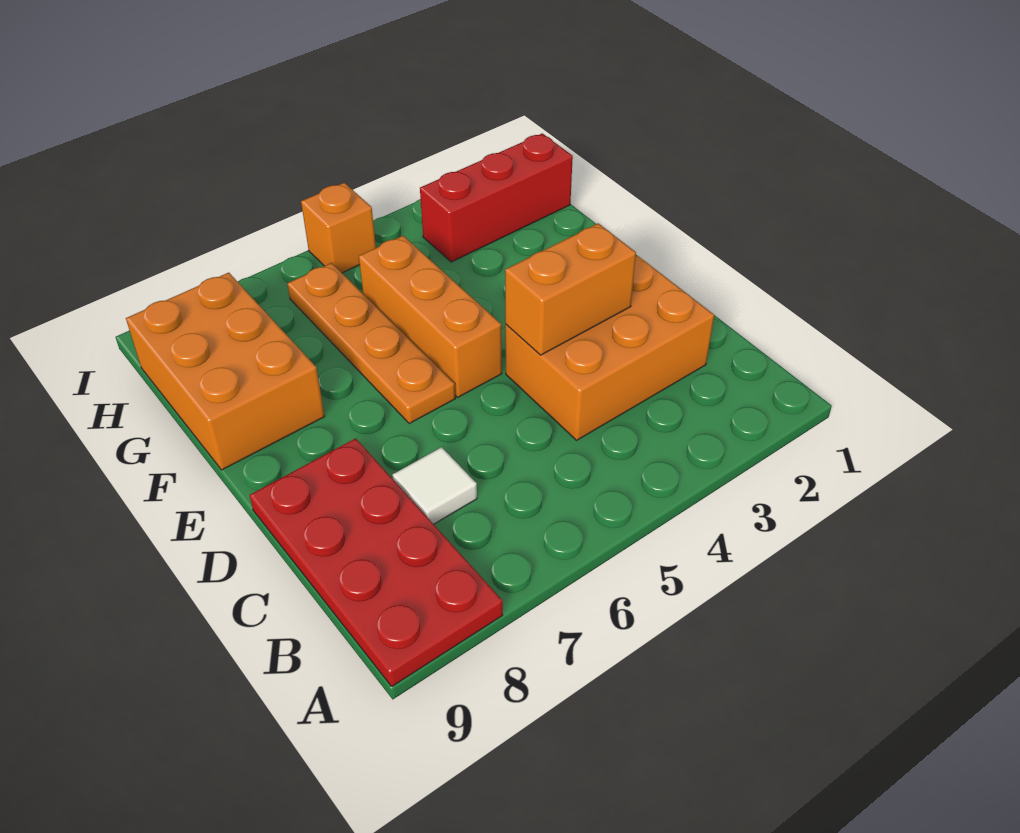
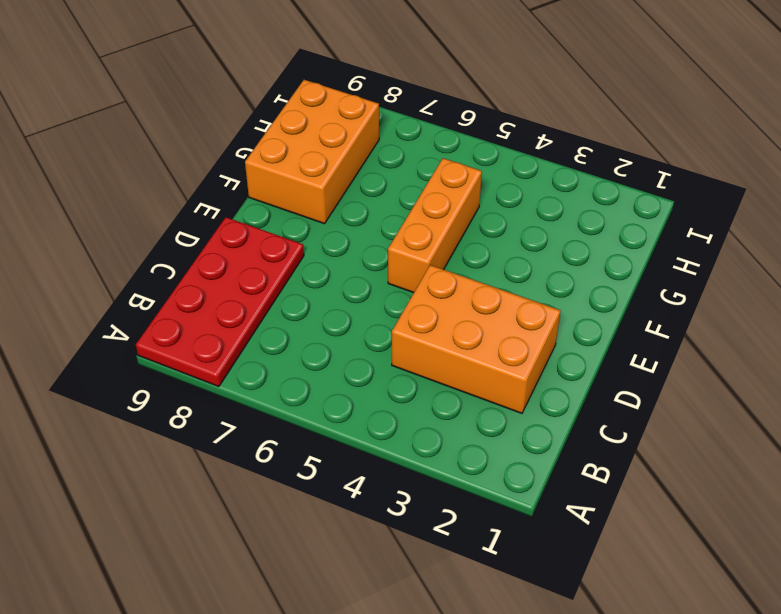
none -> white tile C7 level 1
none -> orange plate E6:H6 level 1

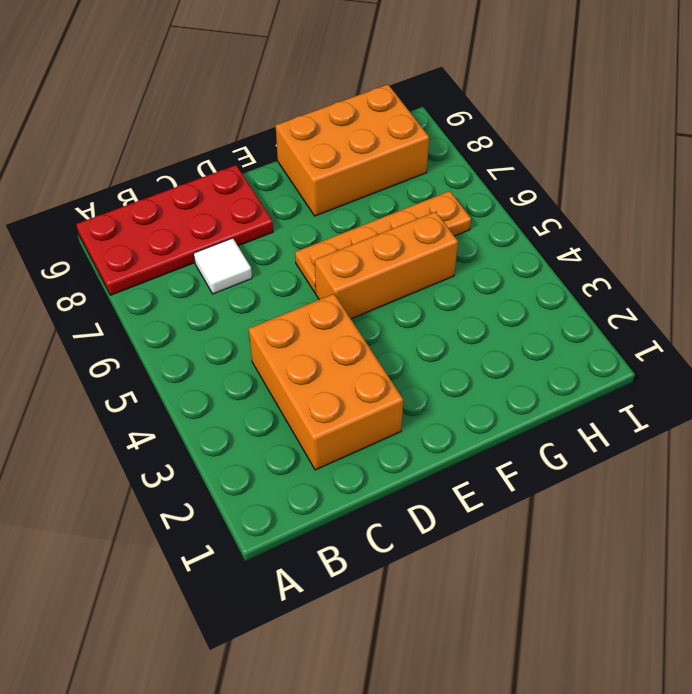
none -> red brick H1:H3 level 1
none -> orange brick I5 level 1

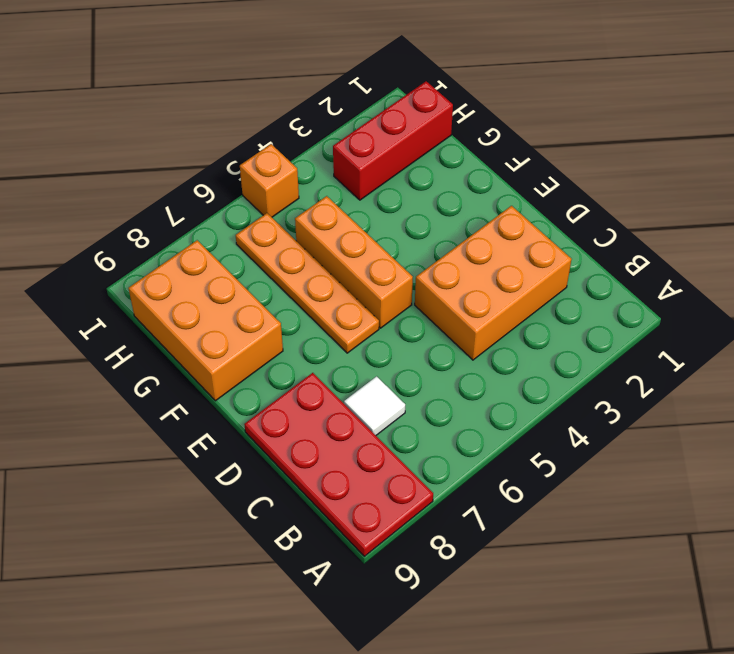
none -> orange brick D3:D4 level 2

